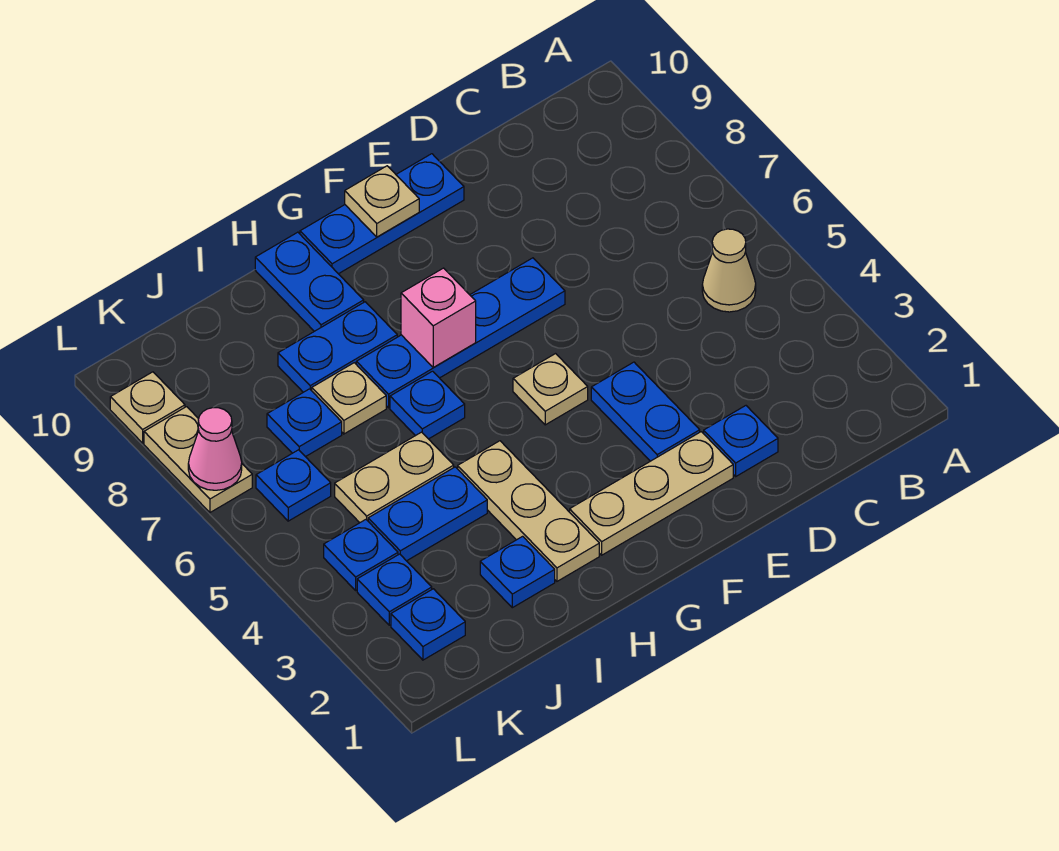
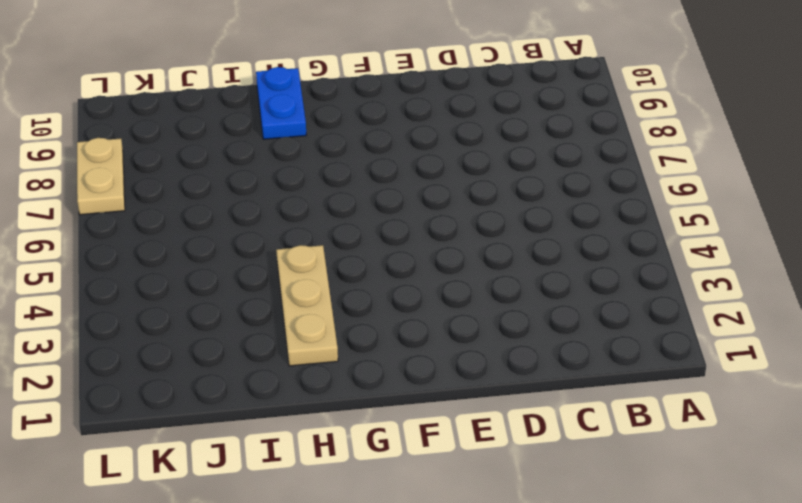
none -> tan cone B5 level 1
none -> blue plate D2 level 1
none -> tan plate E2:G2 level 1

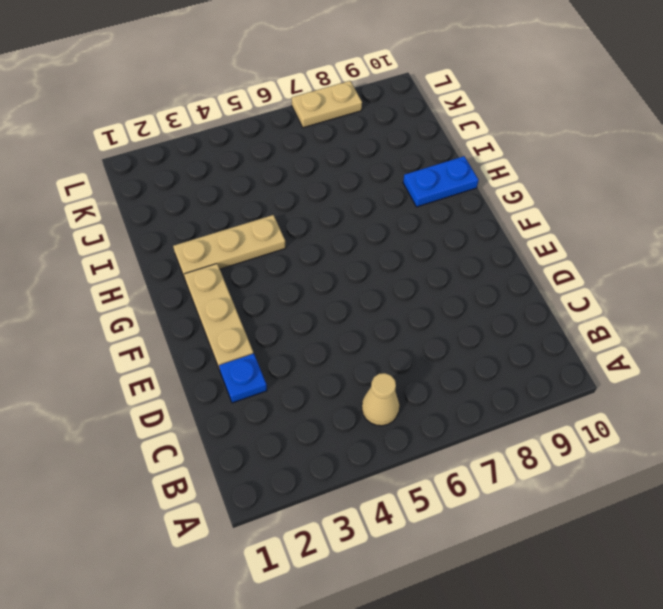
none -> blue plate E3:E4 level 1
none -> blue plate E7:H7 level 1
none -> blue plate E10:G10 level 1

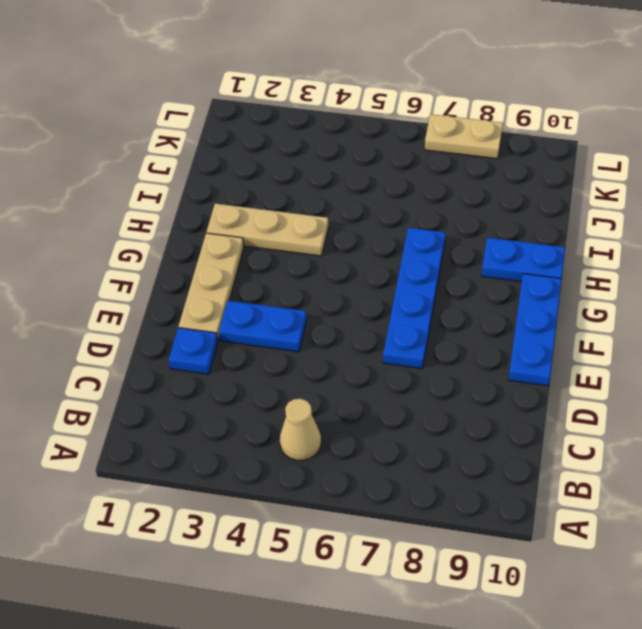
none -> tan plate F5 level 1
none -> blue plate H6 level 1
none -> blue plate H8:I8 level 1

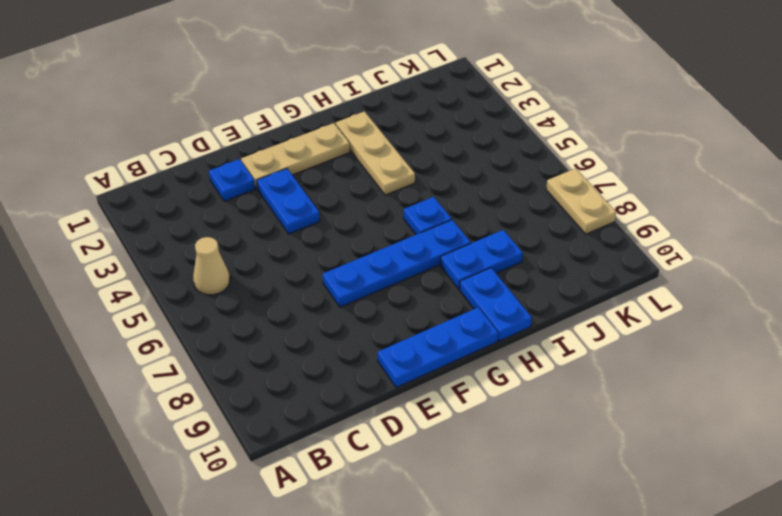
none -> tan plate F5 level 1
none -> blue plate I2 level 1
none -> blue plate I4:J4 level 1

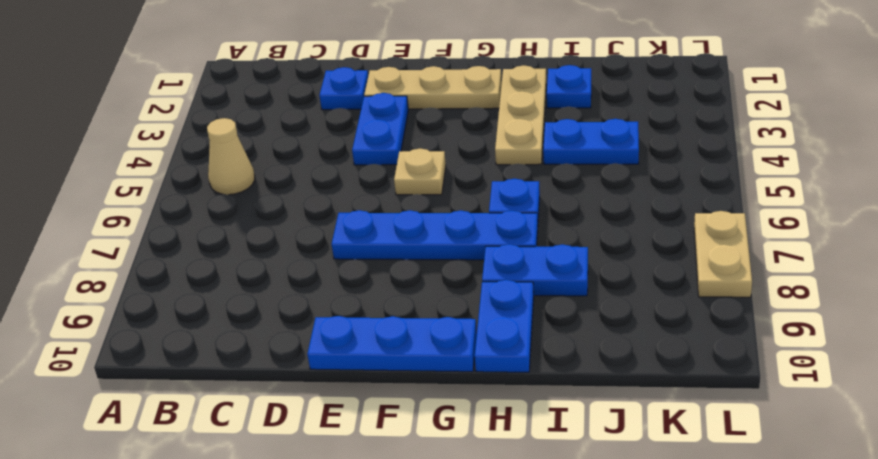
none -> tan plate I5:J5 level 1
none -> tan plate I7 level 1
none -> blue plate J7 level 1

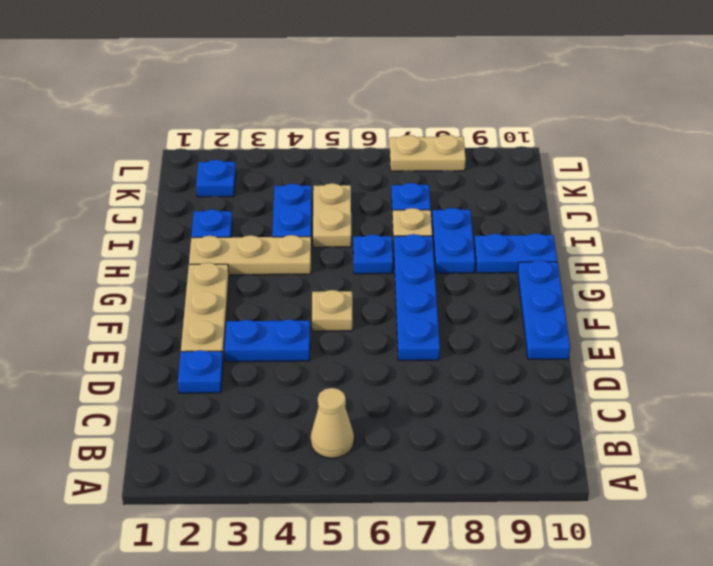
none -> blue plate K3 level 1
none -> blue plate K4 level 1
none -> blue plate K6 level 1

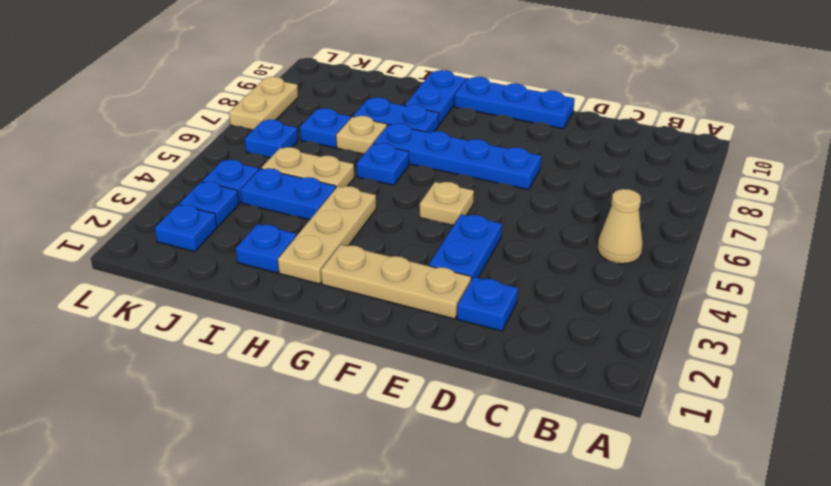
none -> tan plate L9 level 1
none -> tan plate F10 level 2
none -> pink brick G7 level 2

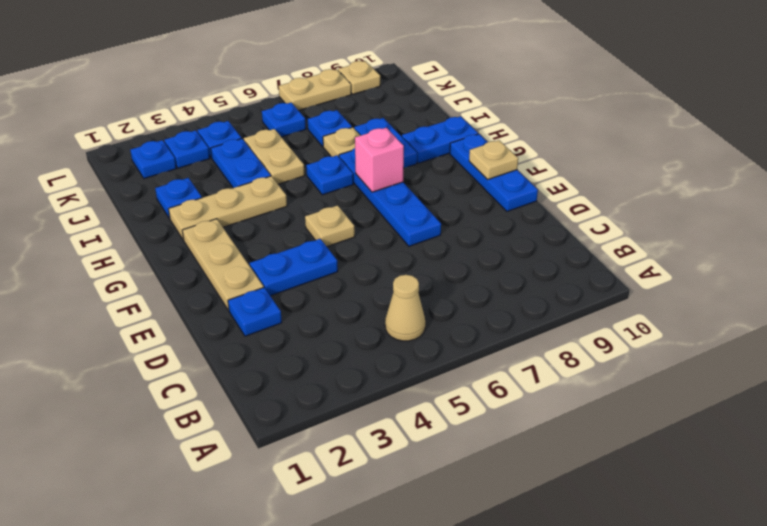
none -> pink cone L7 level 2

